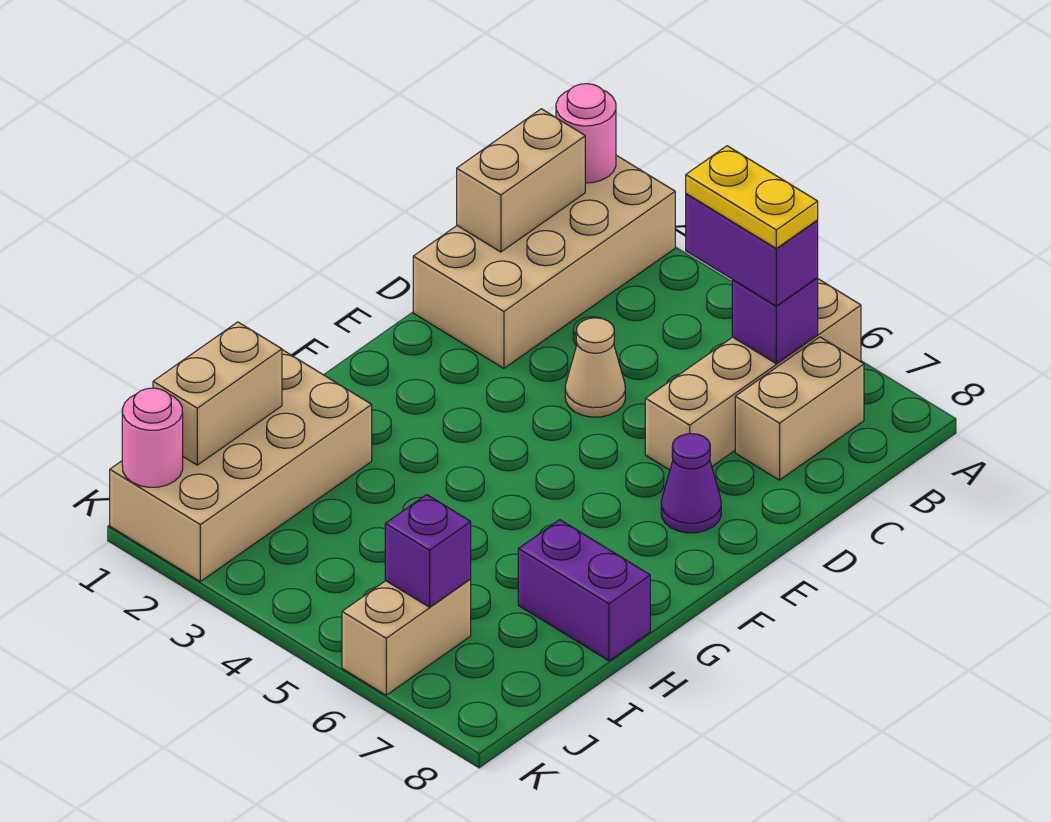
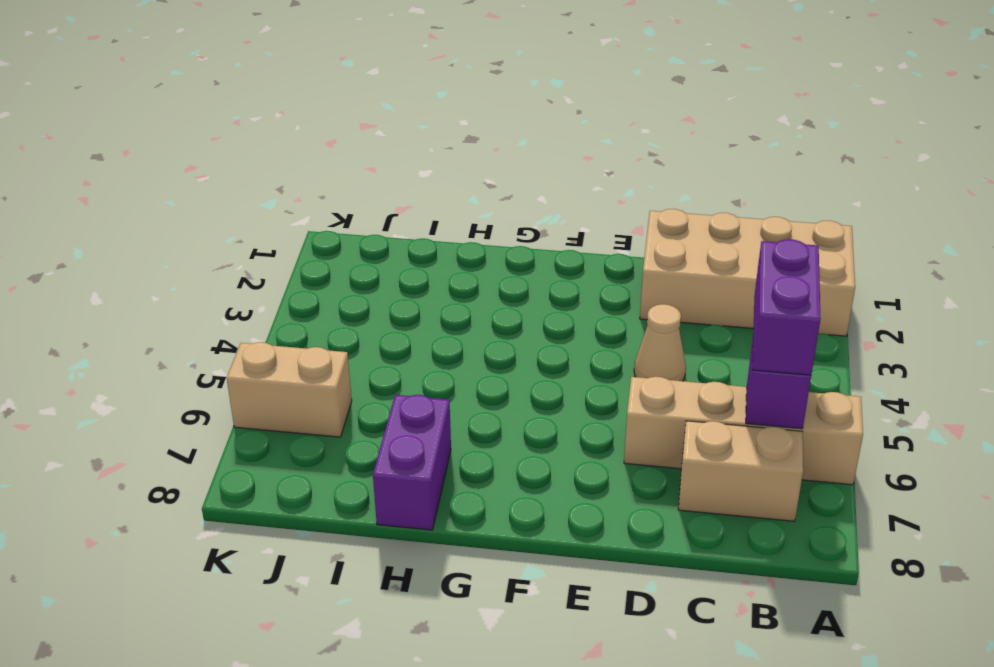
none -> purple cone E7 level 1
none -> tan brick H1:K2 level 1
none -> pink round brick A1 level 2

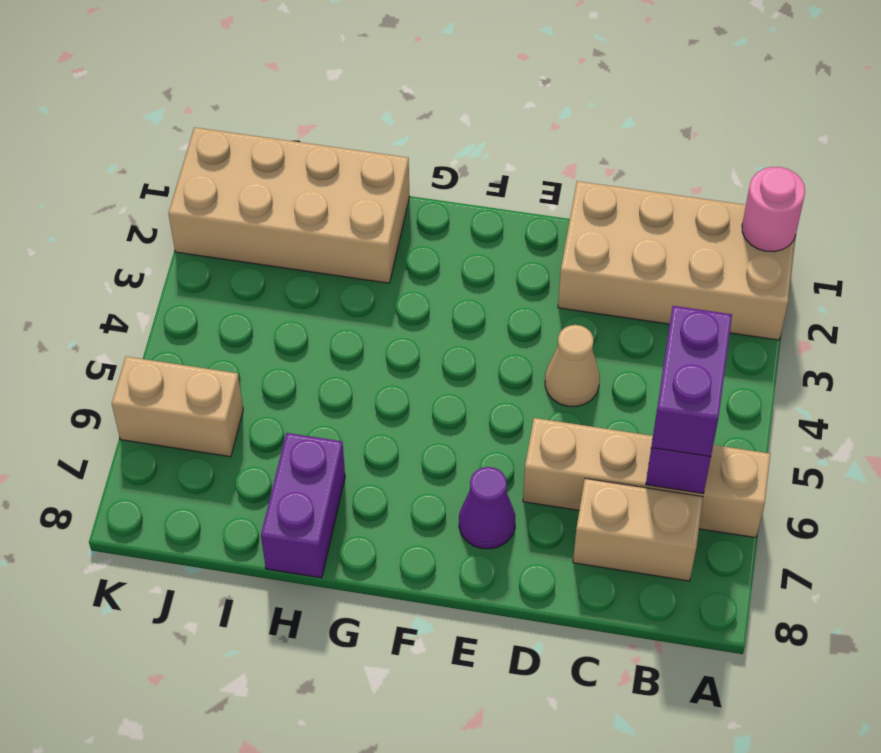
none -> tan brick B1:C1 level 2
none -> tan brick I1:J1 level 2
none -> purple brick J6 level 2

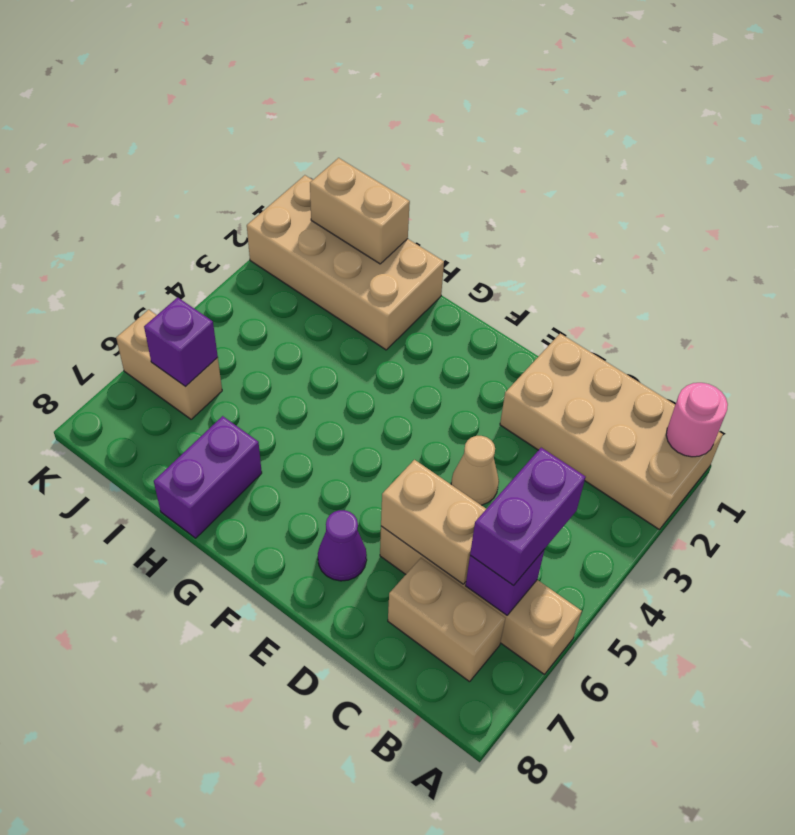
tan brick C6:D6 level 2 -> tan brick B1:C1 level 2
none -> pink round brick K1 level 2
none -> yellow plate B5:B6 level 4

